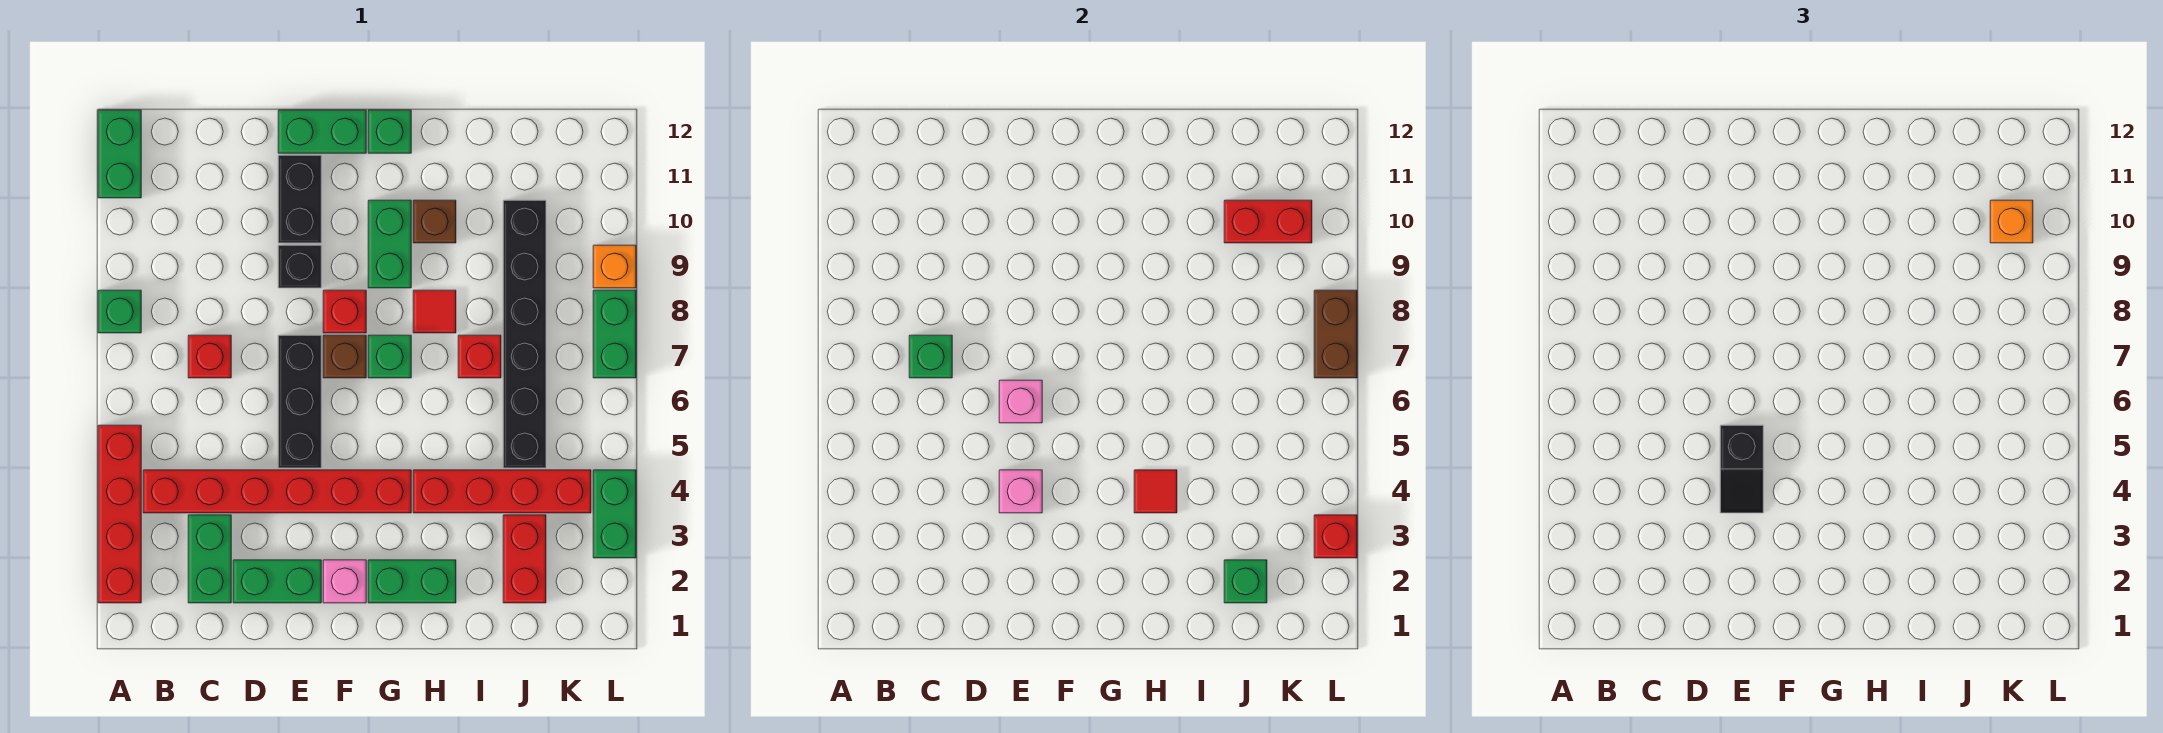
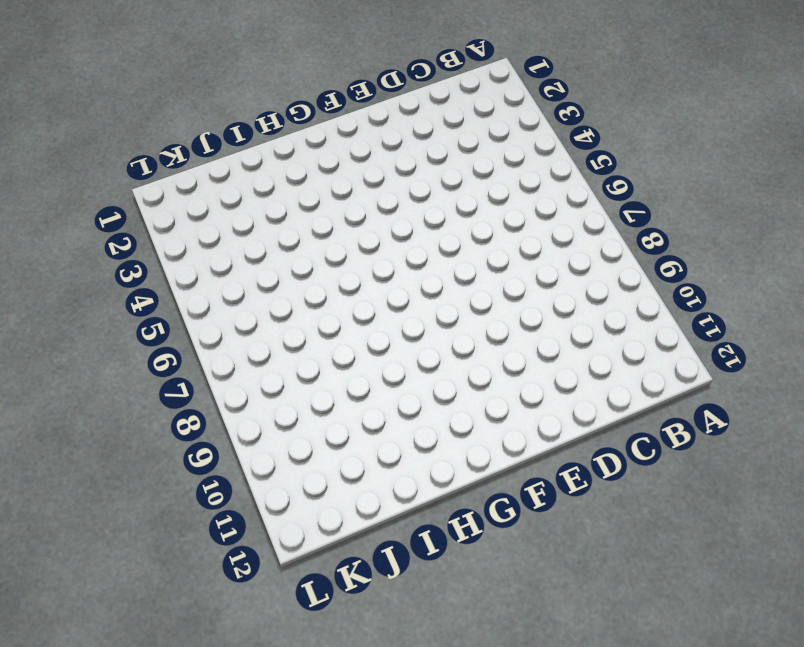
none -> red brick A2:A5 level 1
none -> green brick A8 level 1
none -> green brick A11:A12 level 1
none -> red brick B4:G4 level 1

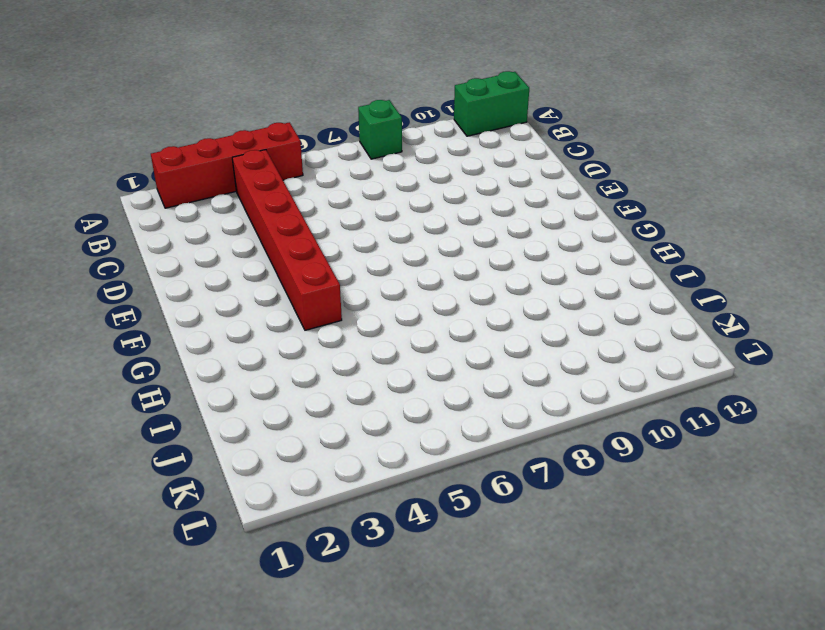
none -> green brick C2:C3 level 1
none -> red brick C7 level 1
none -> green brick D2:E2 level 1
none -> black brick E5:E7 level 1

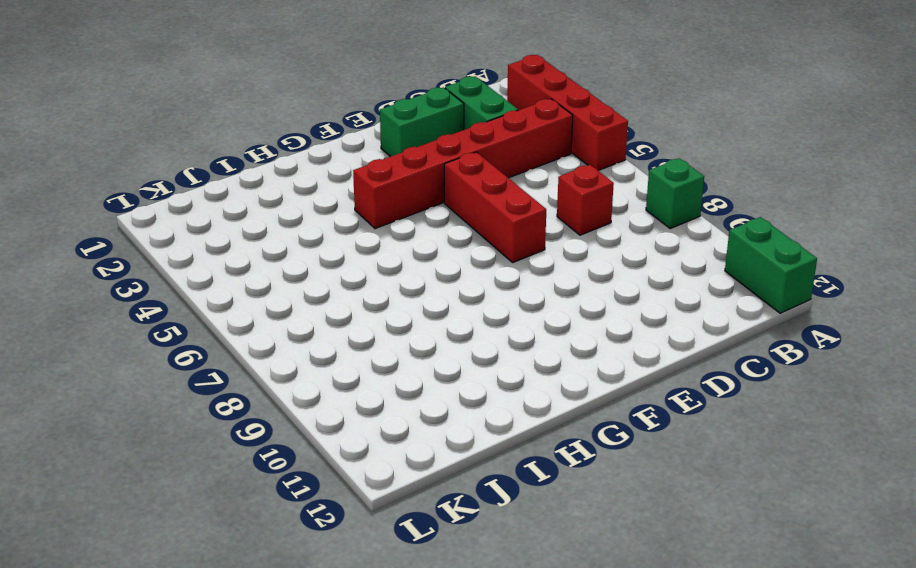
red brick E5:E7 level 1 -> black brick E5:E7 level 1
none -> black brick E9 level 1
none -> black brick E10:E11 level 1
none -> green brick E12:F12 level 1
none -> pink brick F2 level 1

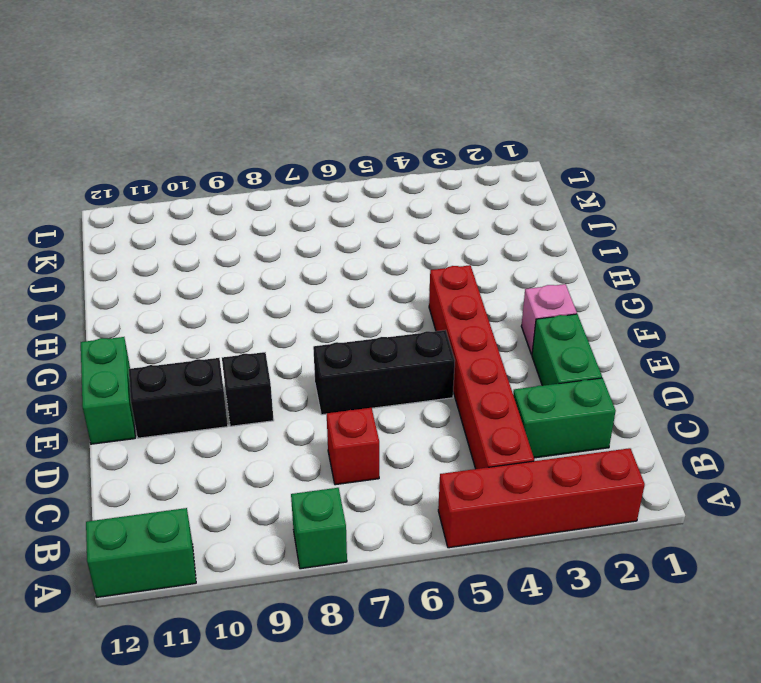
none -> brown brick F7 level 1
none -> red brick F8 level 1
none -> green brick G2:H2 level 1
none -> green brick G7 level 1

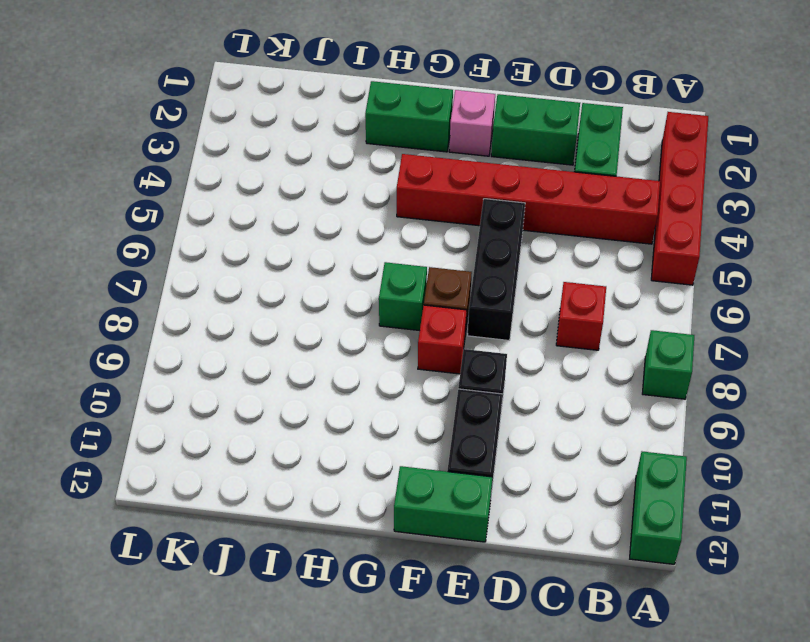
none -> green brick G9:G10 level 1
none -> green brick G12 level 1
none -> red brick H4:K4 level 1
none -> red tile H8 level 1

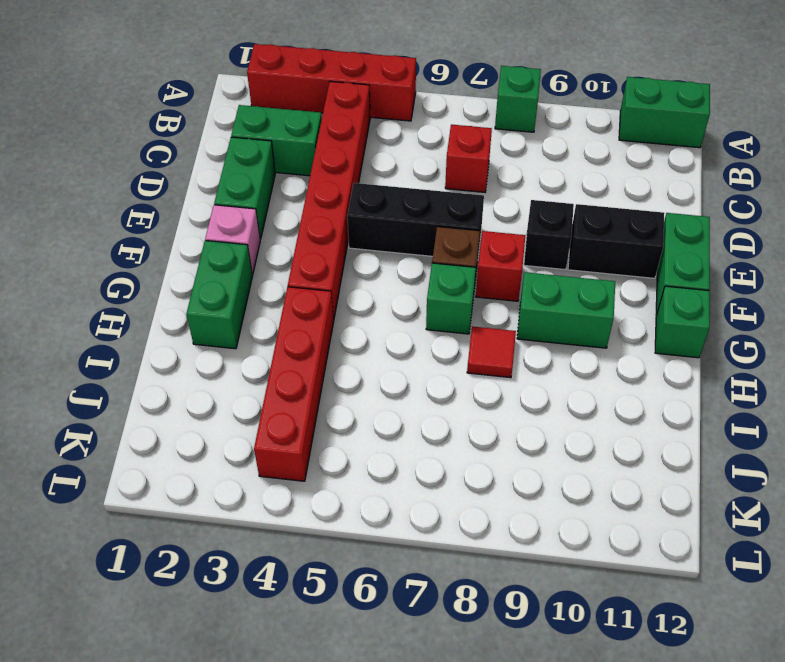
none -> brown brick H10 level 1
none -> red brick I7 level 1
none -> red brick J2:J3 level 1
none -> black brick J5:J10 level 1

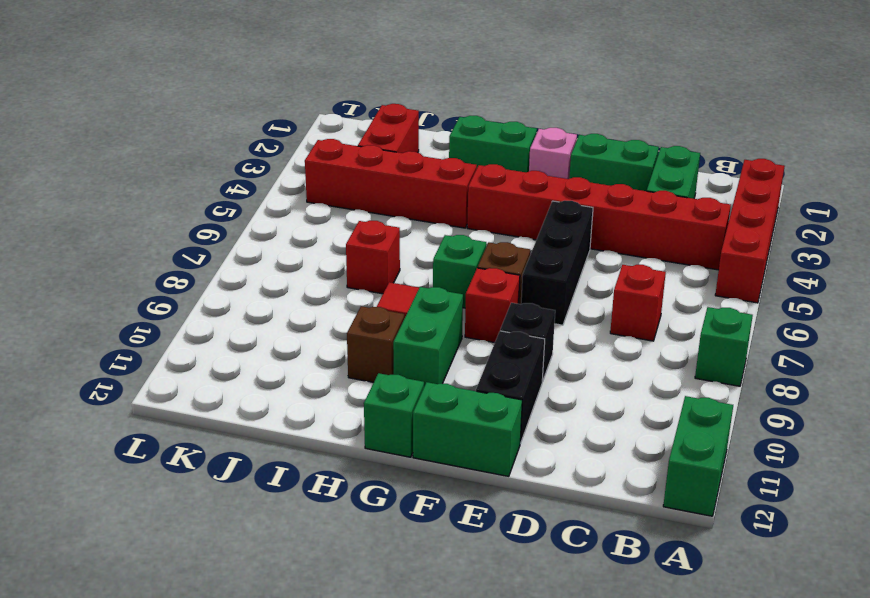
none -> black brick J5:J10 level 1
none -> green brick L3:L4 level 1
none -> green brick L7:L8 level 1
none -> orange brick L9 level 1

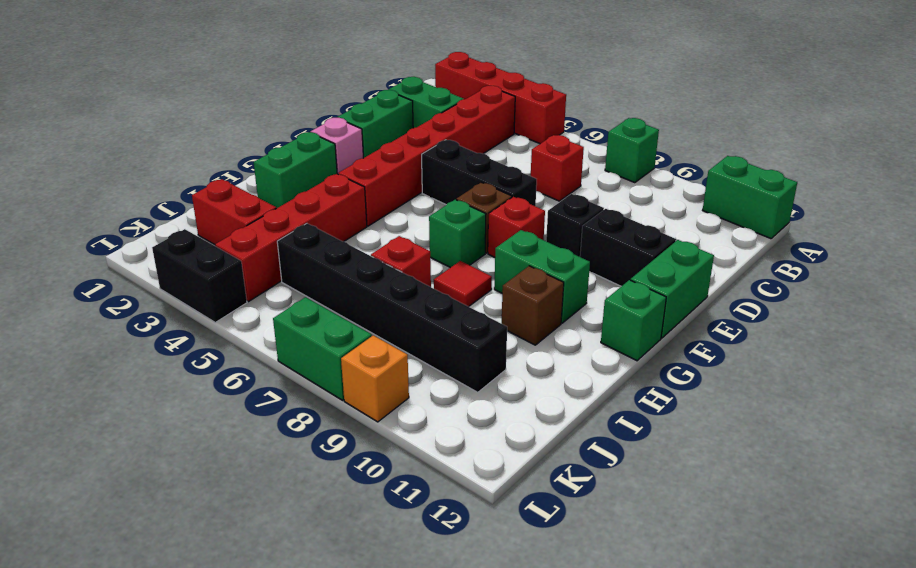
black brick L3:L4 level 1 -> green brick L3:L4 level 1
none -> green brick C7 level 2
none -> pink brick E4 level 2
none -> pink brick E6 level 2
none -> red tile H4 level 2

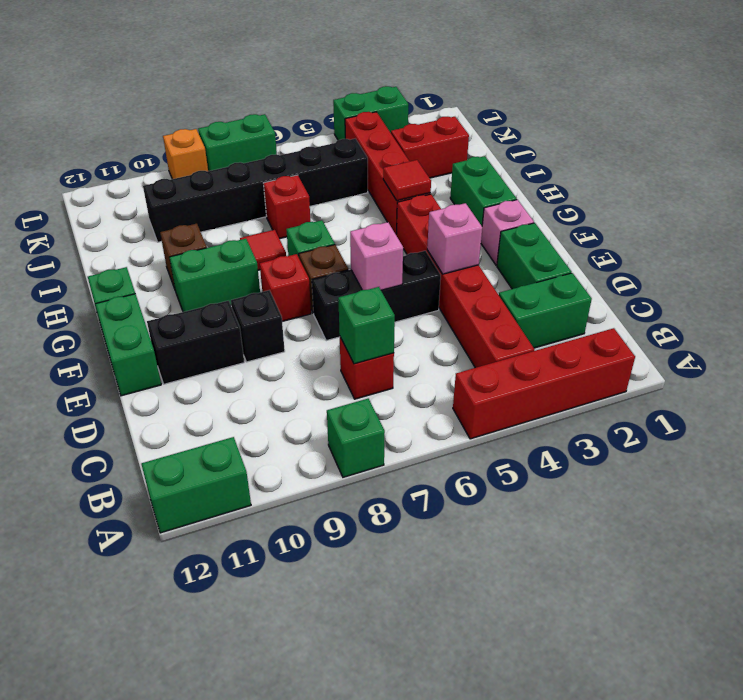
none -> green brick J2 level 2
none -> red brick J10:K10 level 2
none -> red brick L3 level 2
none -> brown brick L7:L8 level 2

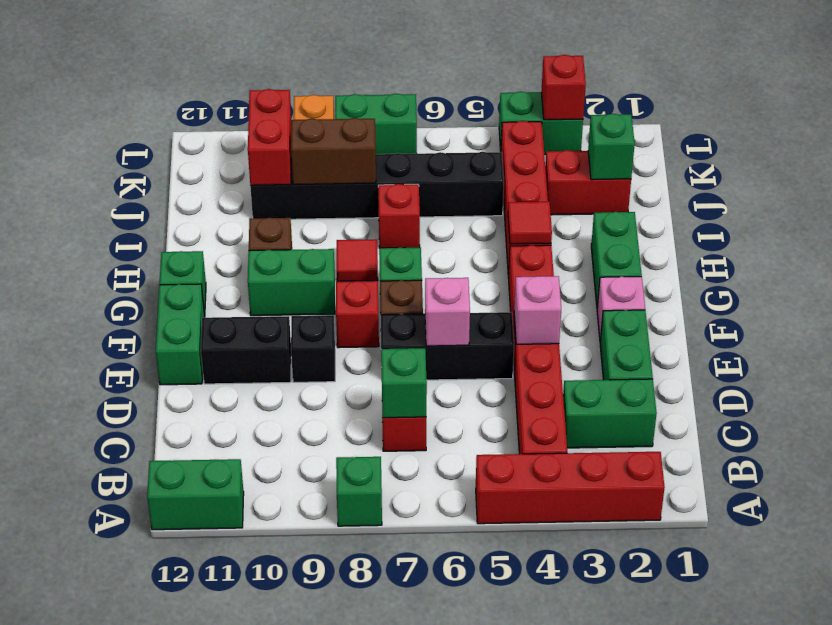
brown brick J8:J9 level 2 -> brown brick L7:L8 level 2
none -> black slope E4:E5 level 3 top 5
none -> orange brick K10 level 3

